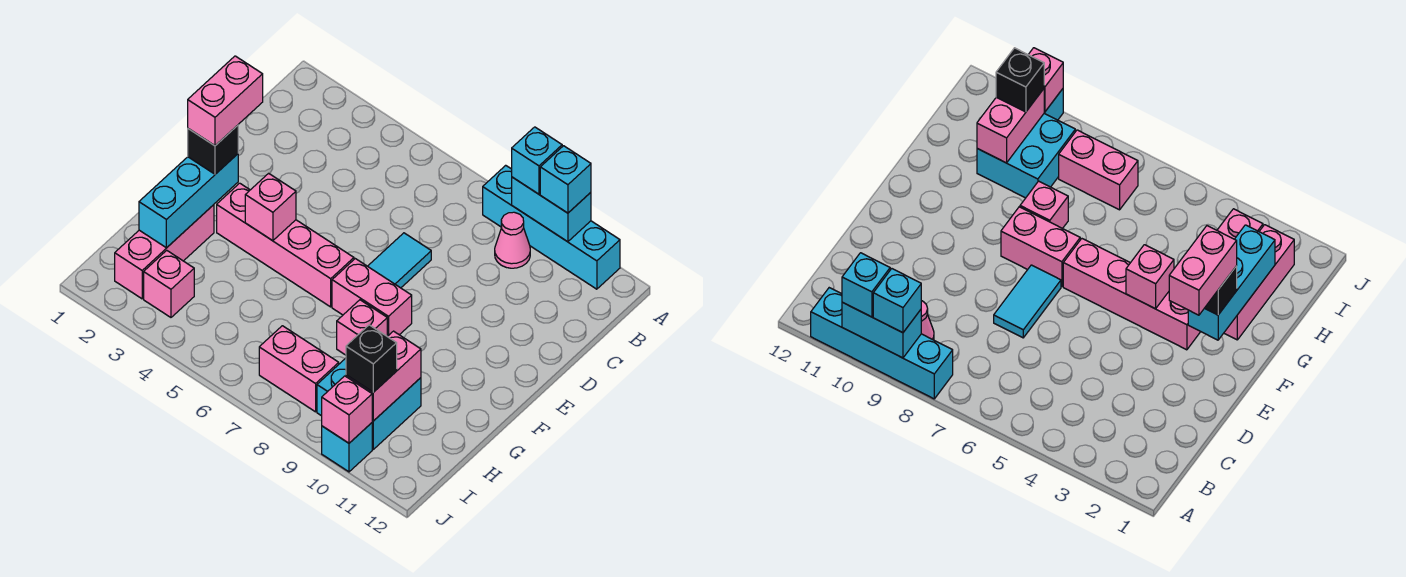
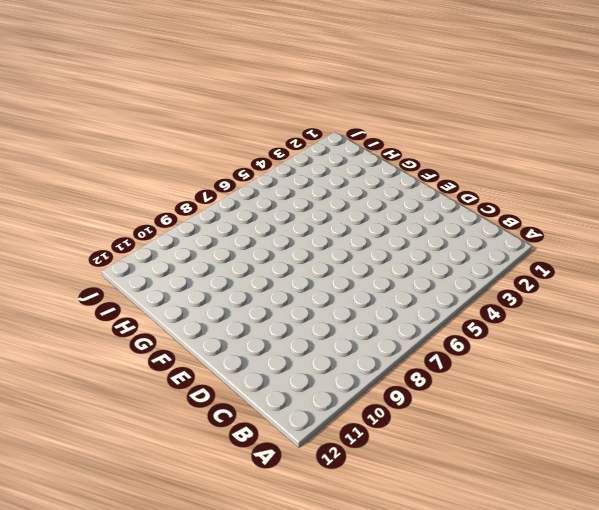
none -> cyan brick A8:A11 level 1
none -> pink cone B9 level 1
none -> cyan tile D7:E7 level 1

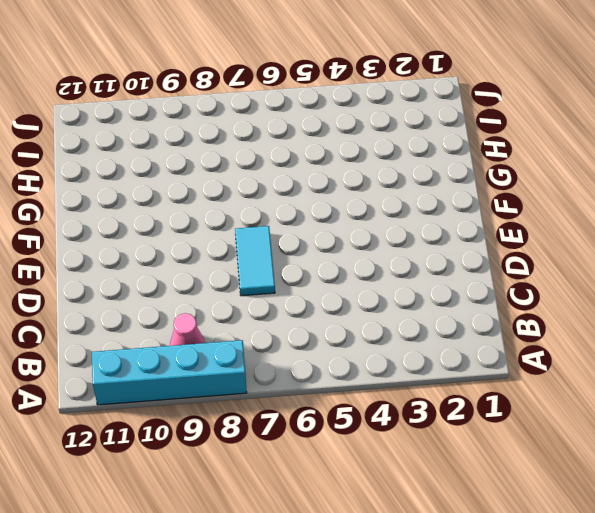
none -> pink brick F3:F6 level 1
none -> pink brick F7:F8 level 1
none -> pink brick G2:I2 level 1

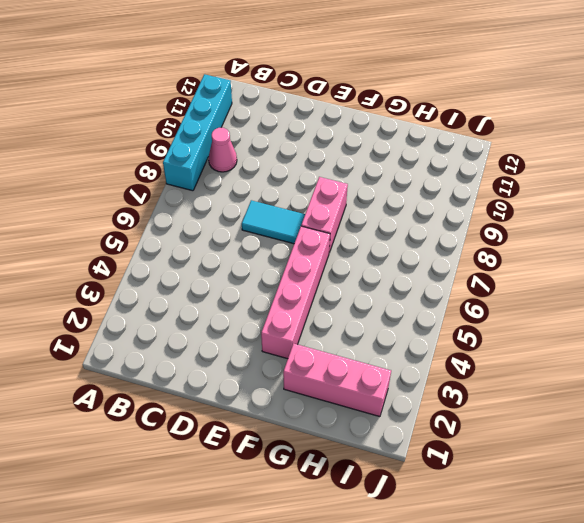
none -> pink brick G8 level 1
none -> cyan brick H9:I10 level 1
none -> pink brick I3 level 1

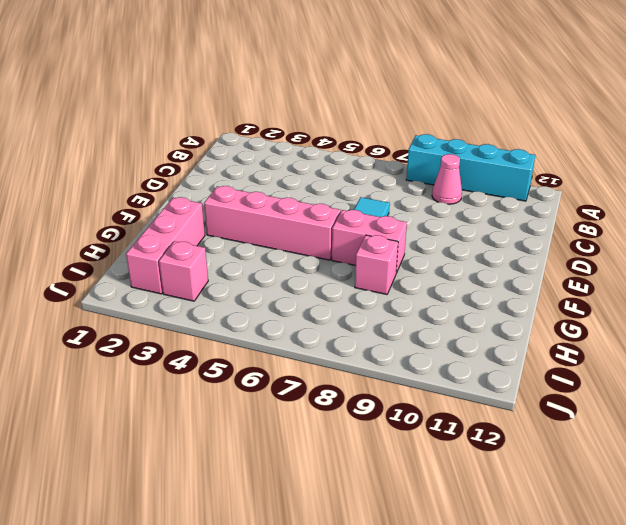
none -> cyan brick H9:I10 level 1
none -> pink brick I7:I8 level 1
none -> cyan brick J10 level 1

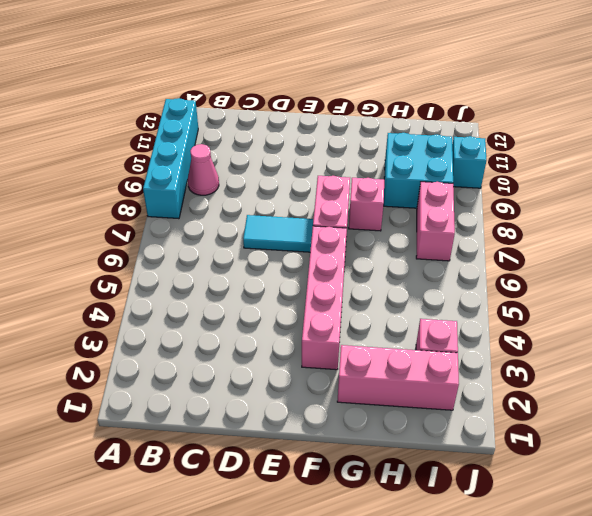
none -> cyan brick A9:A10 level 2
none -> cyan brick F2:H2 level 2
none -> pink brick F4 level 2

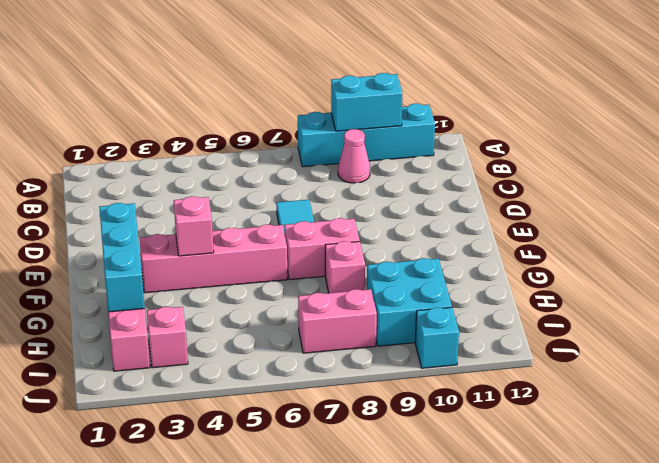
none -> pink brick H10:I10 level 2
none -> pink brick J10 level 2
none -> cyan brick A9 level 3

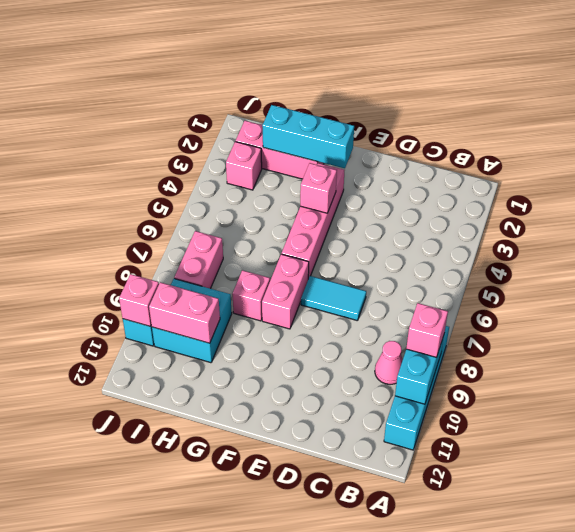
pink brick A9 level 3 -> cyan brick A9 level 3
none -> cyan brick A10 level 3
none -> black brick F2 level 3
none -> black brick I10 level 3

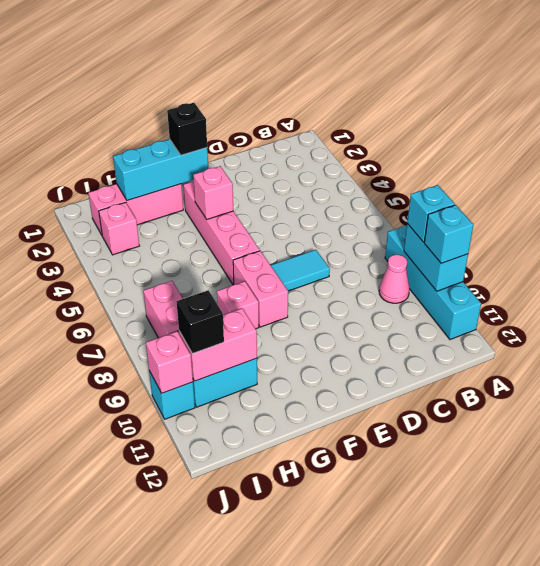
none -> pink brick E2:F2 level 4

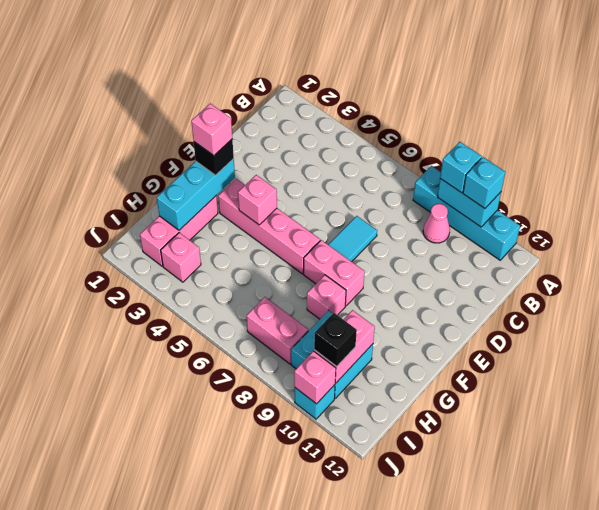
pink brick F2 level 4 -> pink brick E2:F2 level 4

